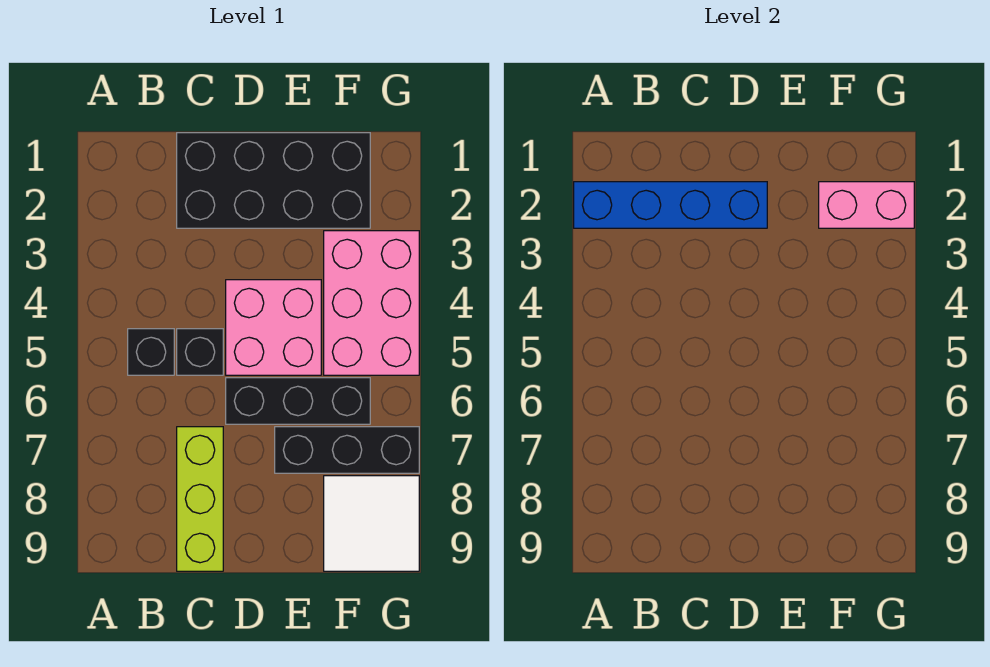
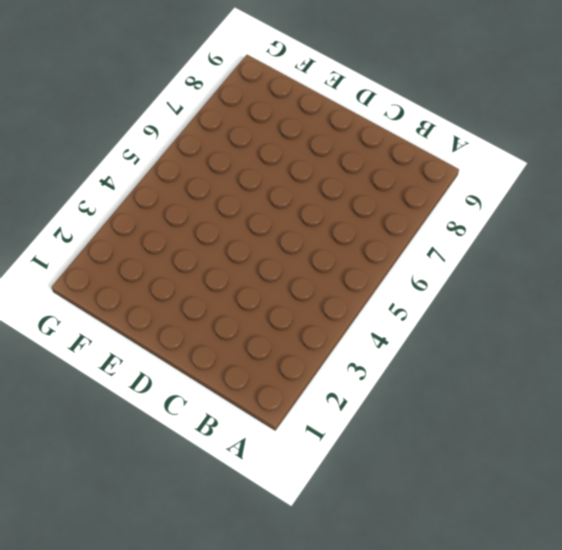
none -> black brick B5 level 1
none -> black brick C1:F2 level 1

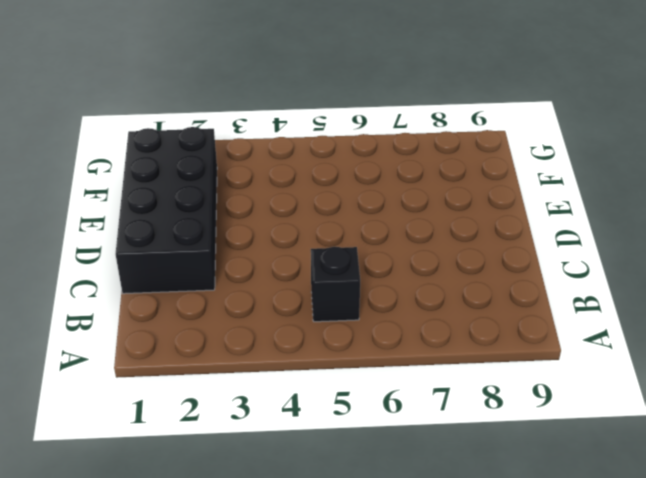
none -> black brick C5 level 1
none -> lime brick C7:C9 level 1

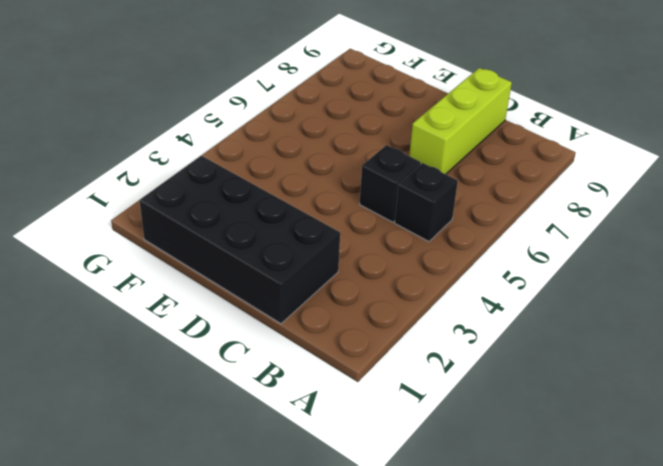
none -> pink brick D4:E5 level 1
none -> black brick D6:F6 level 1

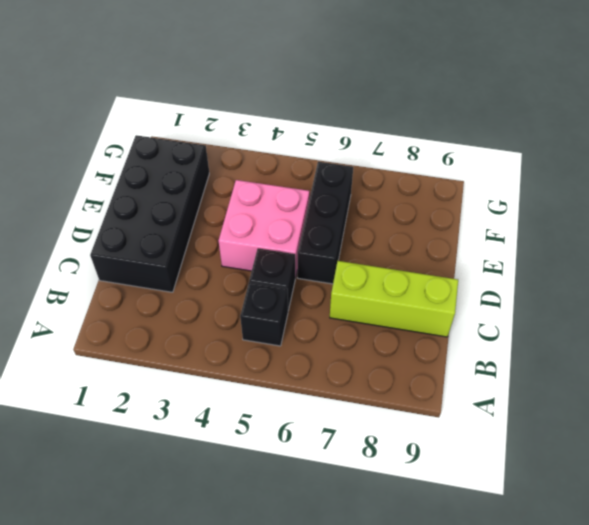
none -> black brick E7:G7 level 1
none -> pink brick F3:G5 level 1

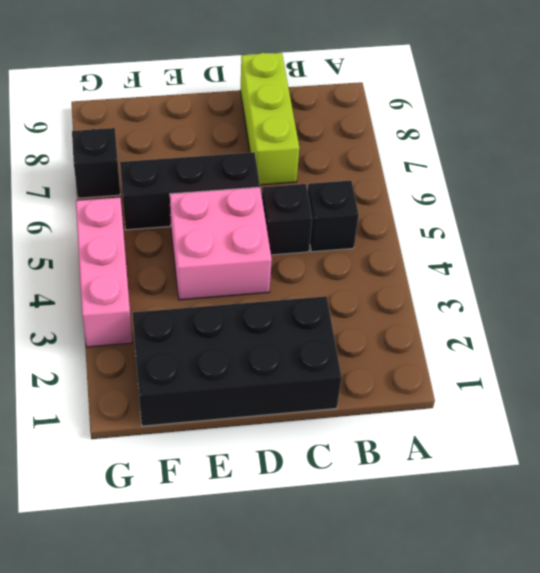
pink brick G3:G5 level 1 -> pink brick F3:G5 level 1
black brick G7 level 1 -> black brick E7:G7 level 1
none -> white tile F8:G9 level 1
none -> blue brick A2:D2 level 2

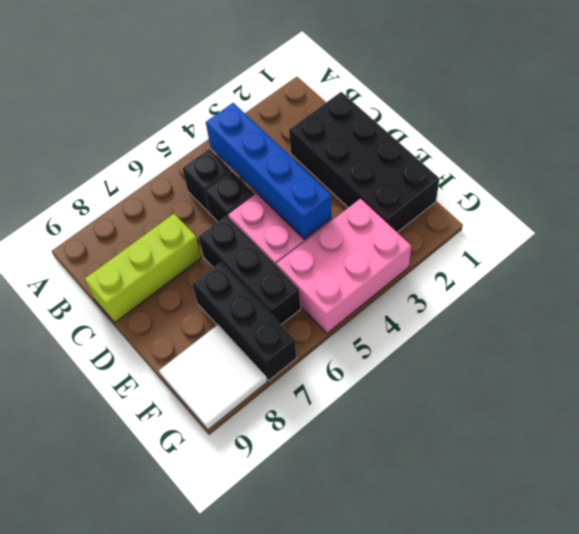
blue brick B4:E4 level 2 -> blue brick A2:D2 level 2
none -> pink brick F2:G2 level 2

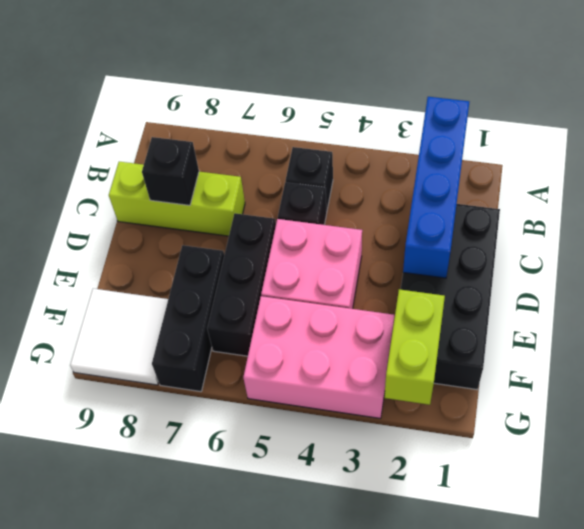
black brick C8 level 2 -> none
lime brick F2:G2 level 2 -> pink brick F2:G2 level 2

